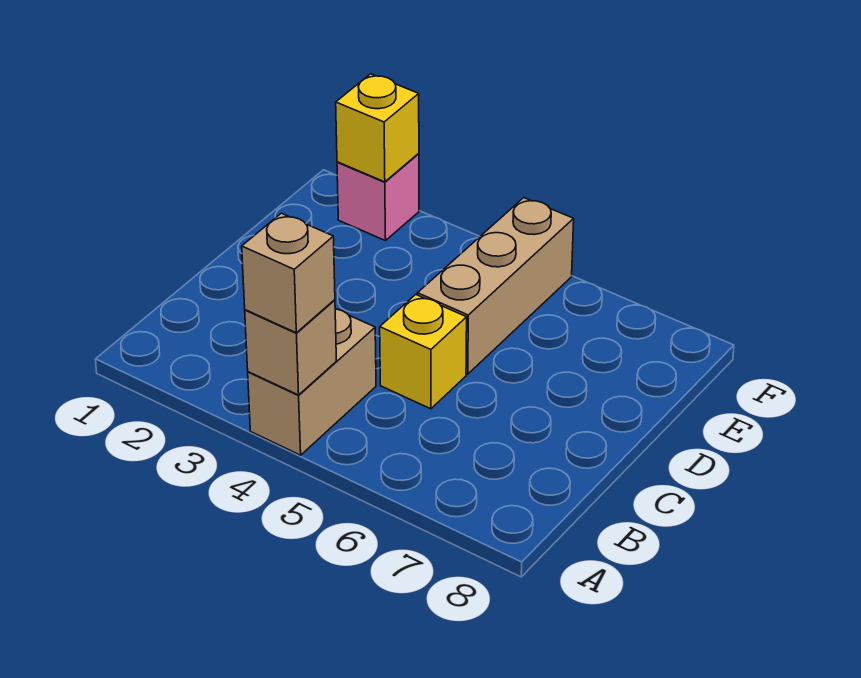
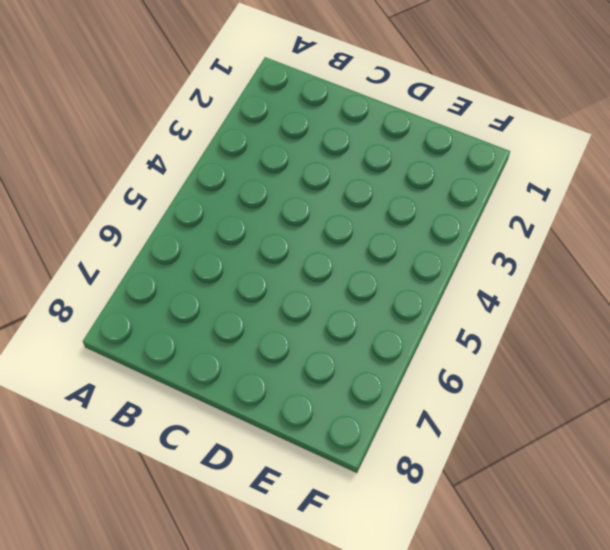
none -> tan brick A4:B4 level 1
none -> yellow brick C5 level 1

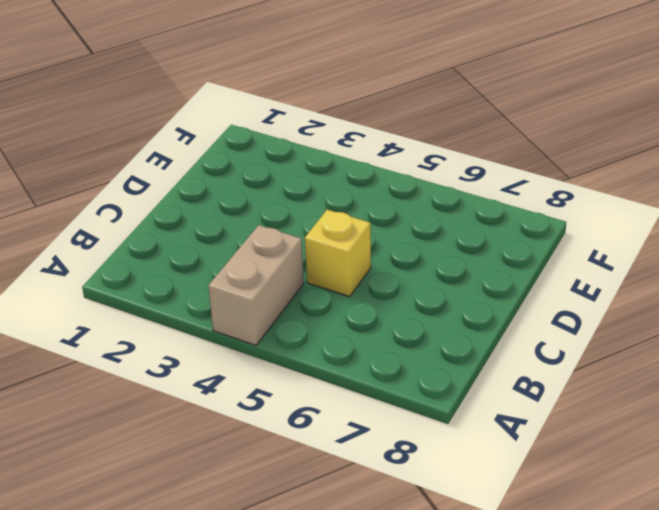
none -> tan brick D5:F5 level 1
none -> pink brick F2 level 1

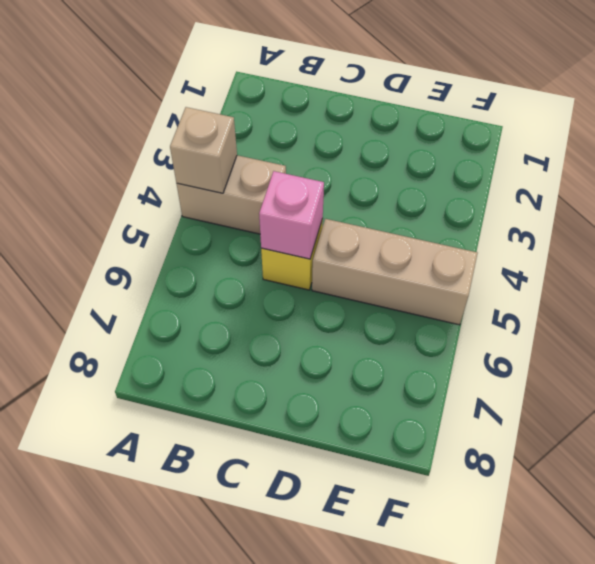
pink brick C5 level 2 -> pink brick F2 level 1
none -> yellow brick F2 level 2
none -> tan brick A4 level 3

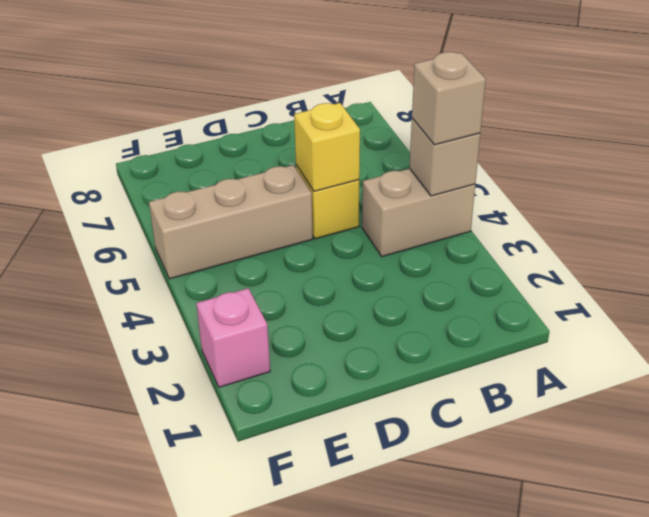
yellow brick C5 level 2 -> yellow brick F2 level 2

